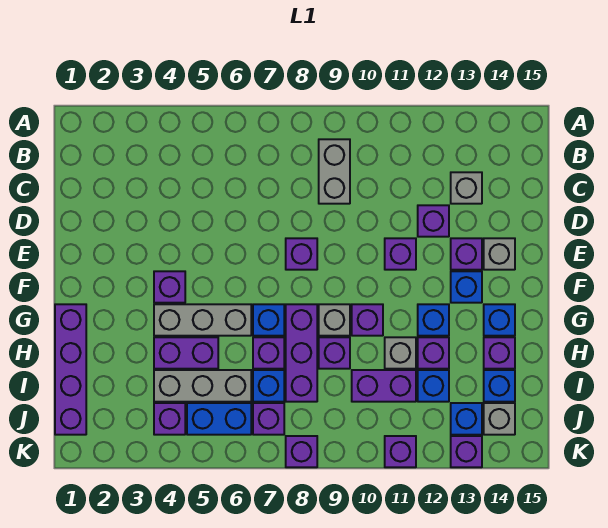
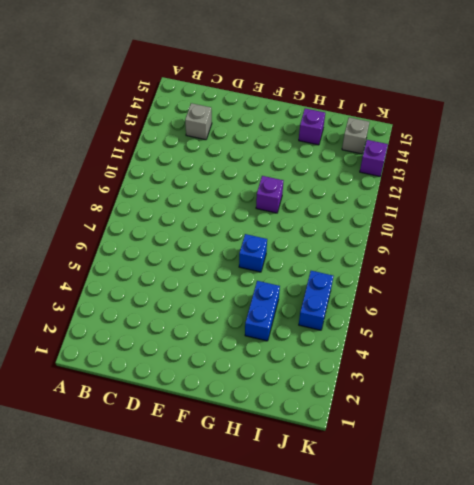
blue brick H4:H5 level 1 -> purple brick H4:H5 level 1
none -> grey brick B9:C9 level 1
none -> purple brick D12 level 1
none -> purple brick E8 level 1
none -> purple brick E11 level 1

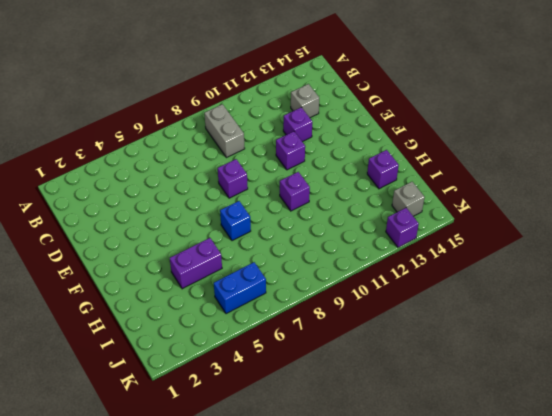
none -> purple brick E13 level 1
none -> grey brick E14 level 1
none -> purple brick F4 level 1
none -> blue brick F13 level 1

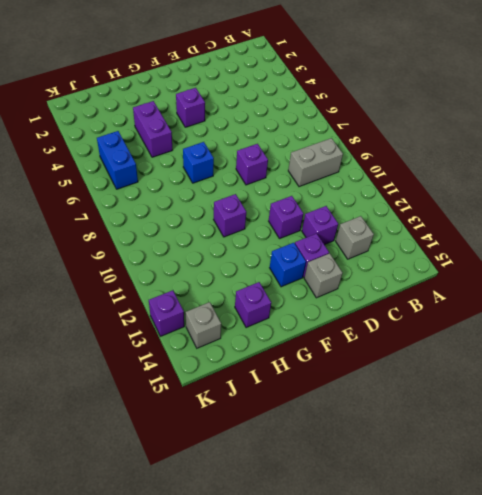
none -> purple brick G1:J1 level 1
none -> grey brick G4:G6 level 1
none -> purple brick G8:I8 level 1
none -> grey brick G9 level 1

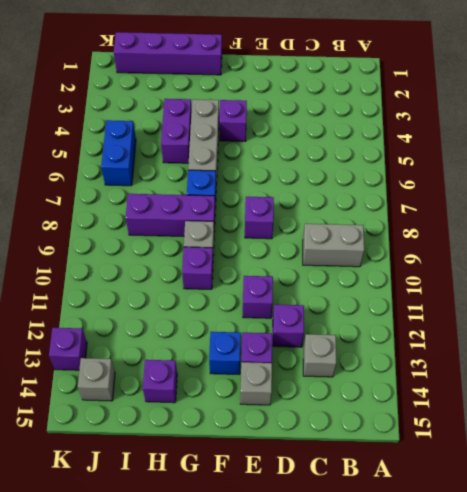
none -> blue brick G12 level 1
none -> blue brick G14 level 1
none -> purple brick H7 level 1
none -> purple brick H9 level 1

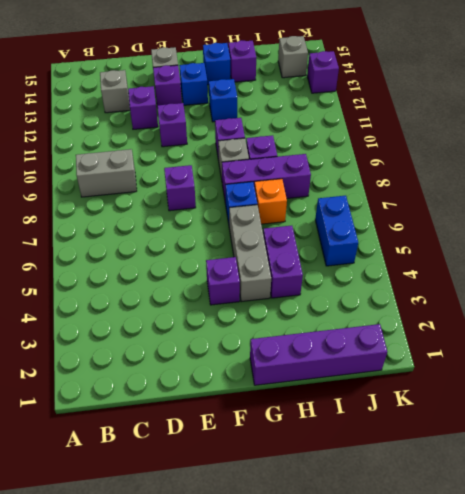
orange brick H7 level 1 -> purple brick H7 level 1
none -> grey brick H11 level 1
none -> purple brick H12 level 1
none -> grey brick I4:I6 level 1
none -> blue brick I7 level 1

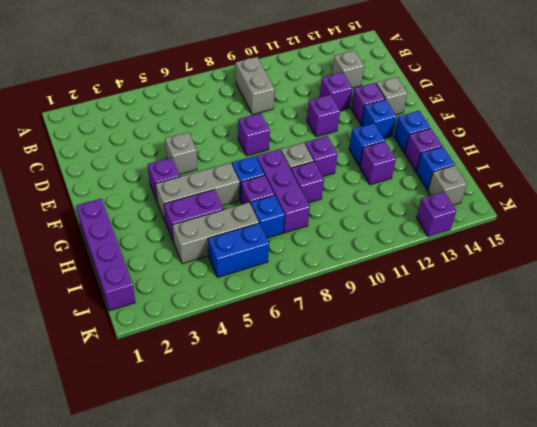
grey brick E5 level 1 -> grey brick H11 level 1
none -> purple brick I10:I11 level 1
none -> blue brick I12 level 1
none -> purple brick J4 level 1
none -> purple brick J7 level 1

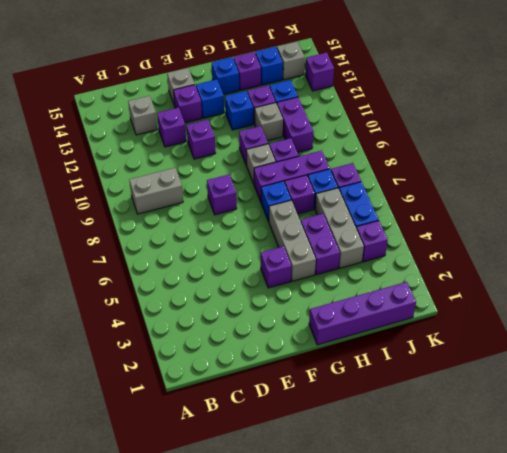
none -> blue brick J13 level 1
none -> purple brick K8 level 1
none -> purple brick K11 level 1

